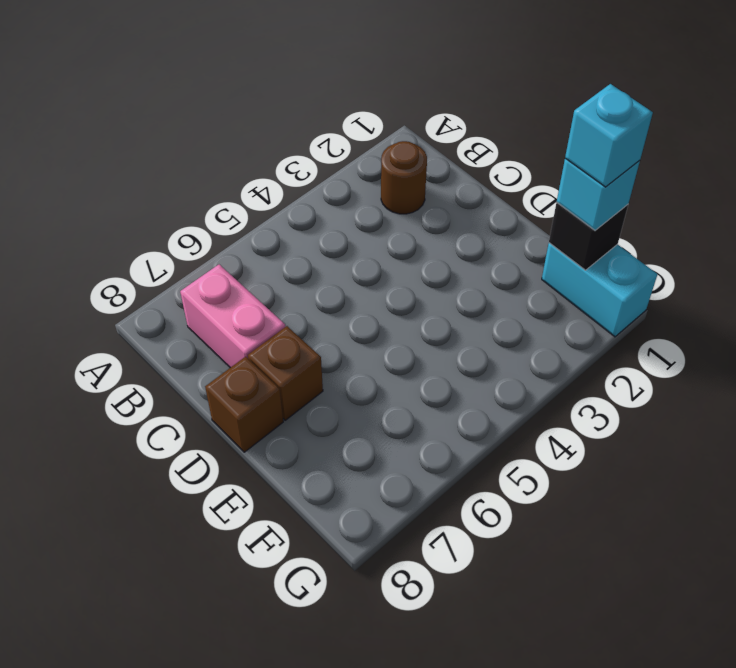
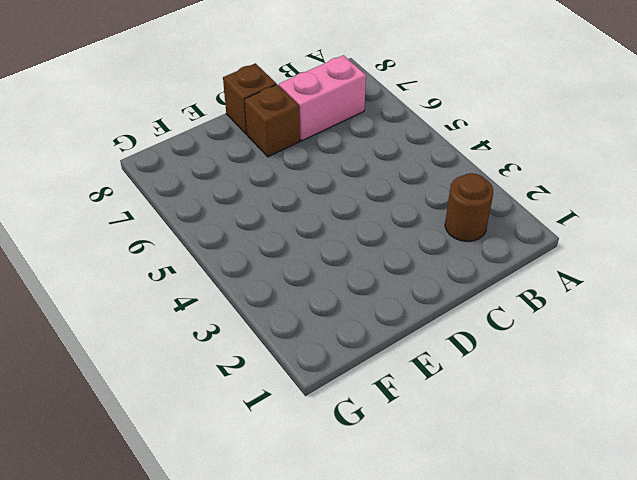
none -> cyan brick F1:G1 level 1
none -> black brick F1 level 2

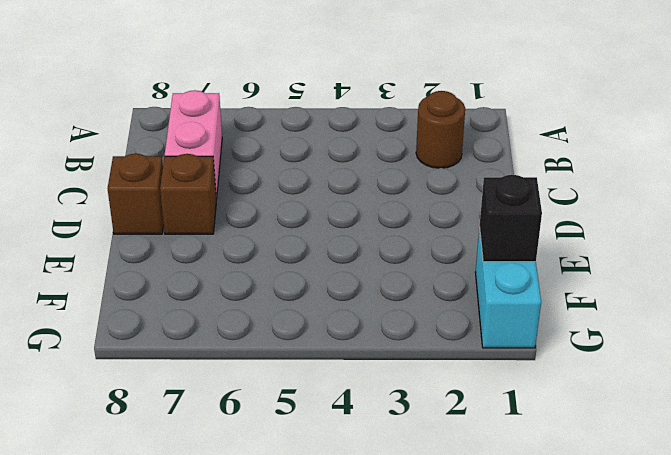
none -> cyan brick F1 level 3
none -> cyan brick F1 level 4

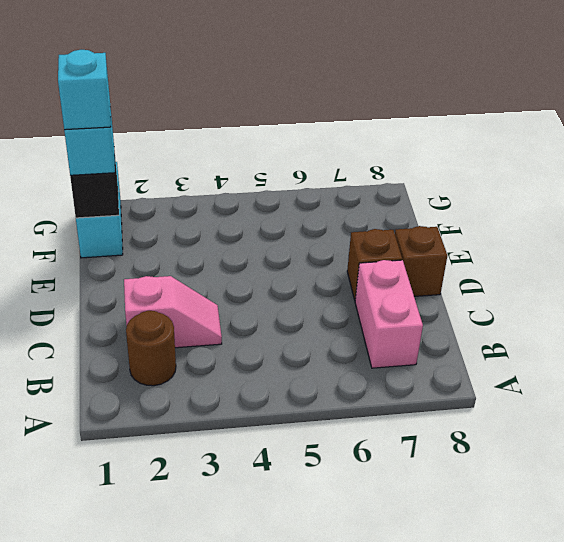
pink slope C2:C3 level 1 top 2 -> none

